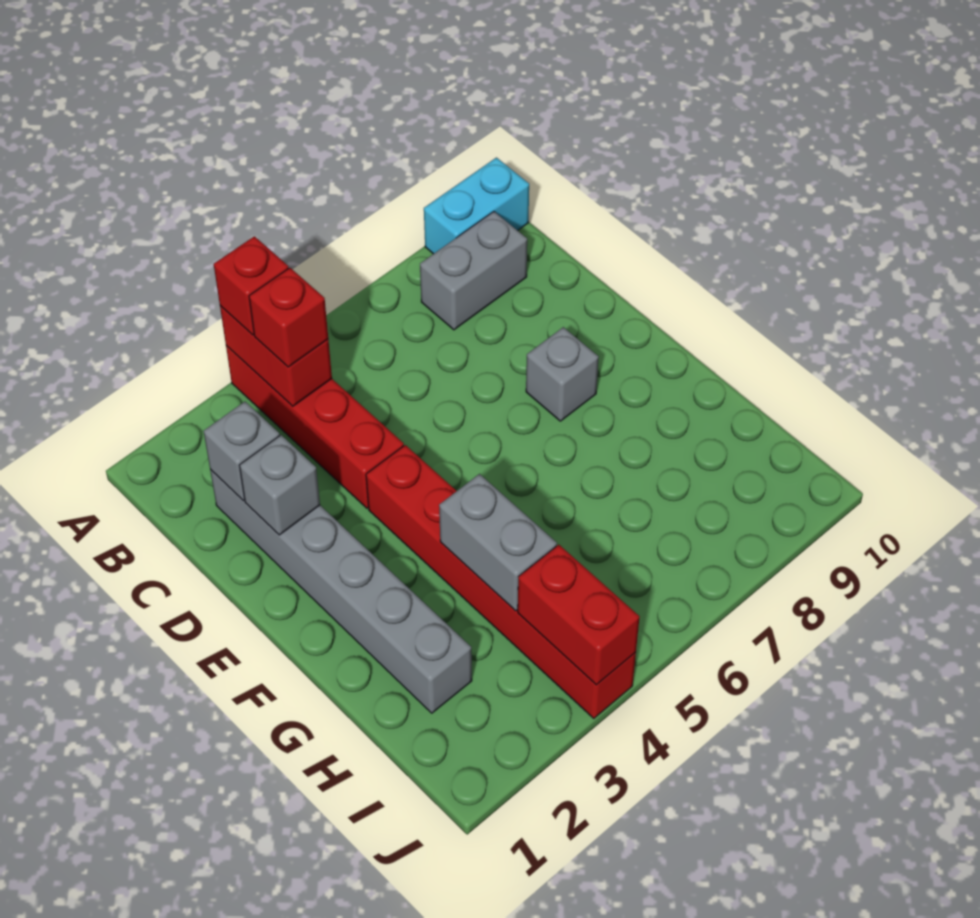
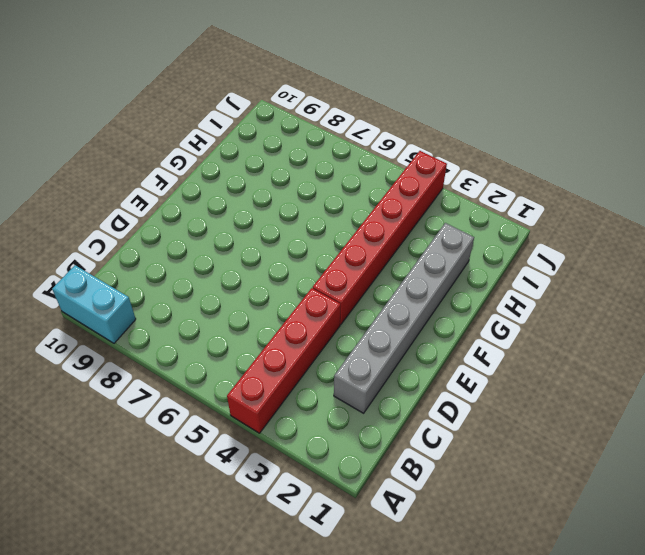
none -> grey brick B8:B9 level 1
none -> grey brick E8 level 1
none -> red brick A4:B4 level 2

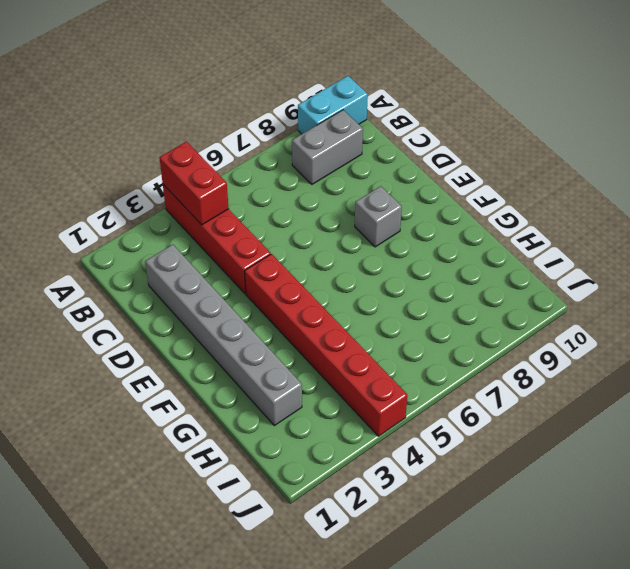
none -> grey brick C2 level 2
none -> grey brick D2 level 2
none -> grey brick G4:H4 level 2

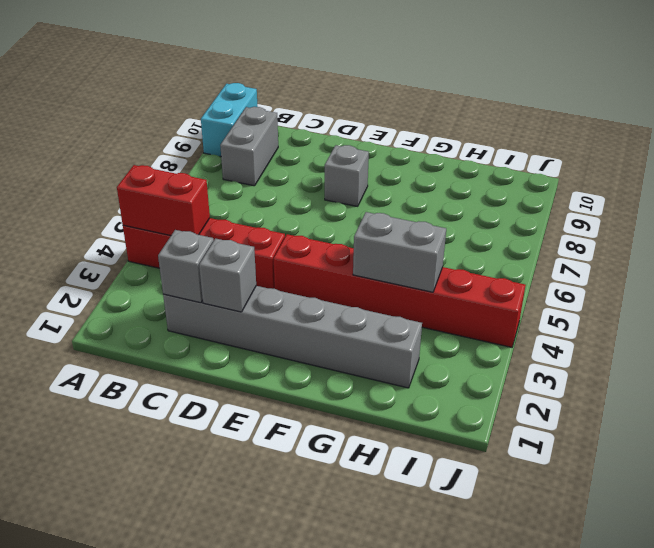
none -> red brick I4:J4 level 2
none -> red brick A4 level 3
none -> red brick B4 level 3

